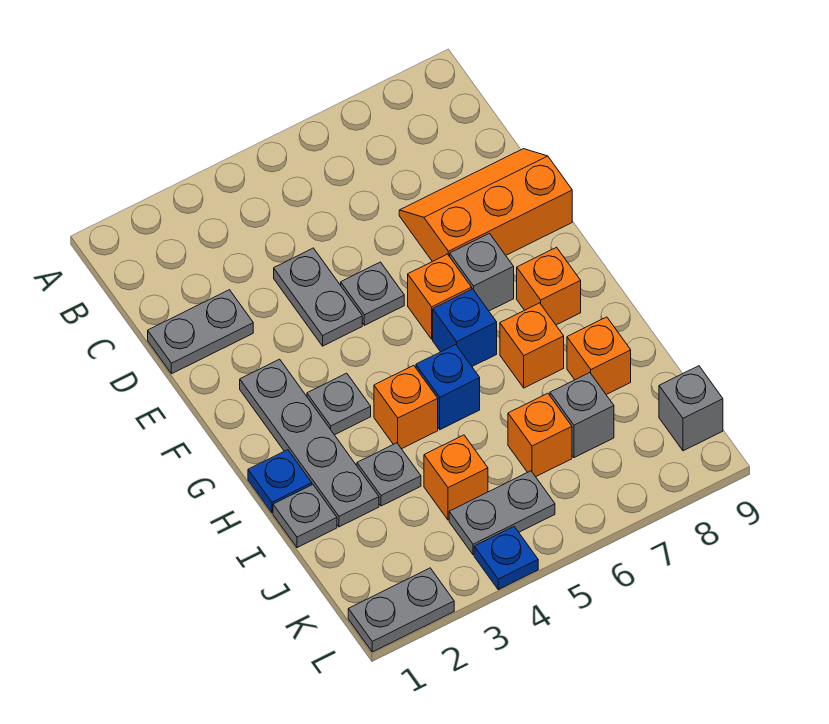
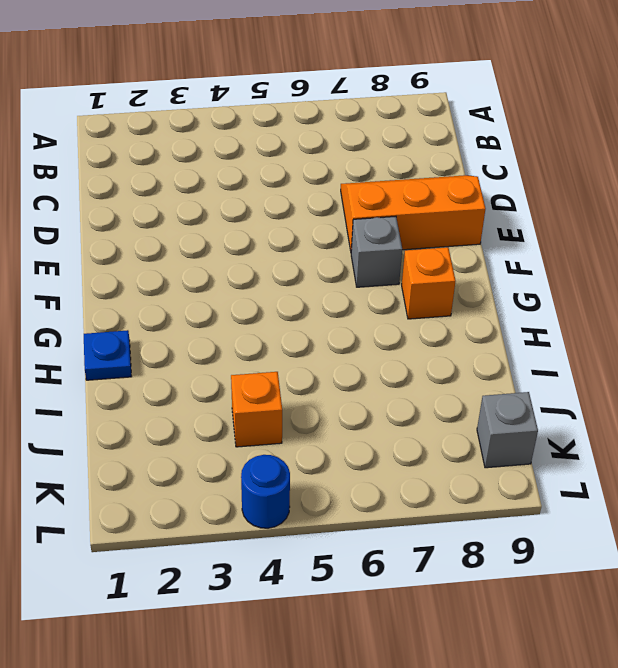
blue round brick L4 level 1 -> blue plate L4 level 1
none -> grey plate D1:D2 level 1
none -> grey plate D4:E4 level 1
none -> grey plate E5 level 1

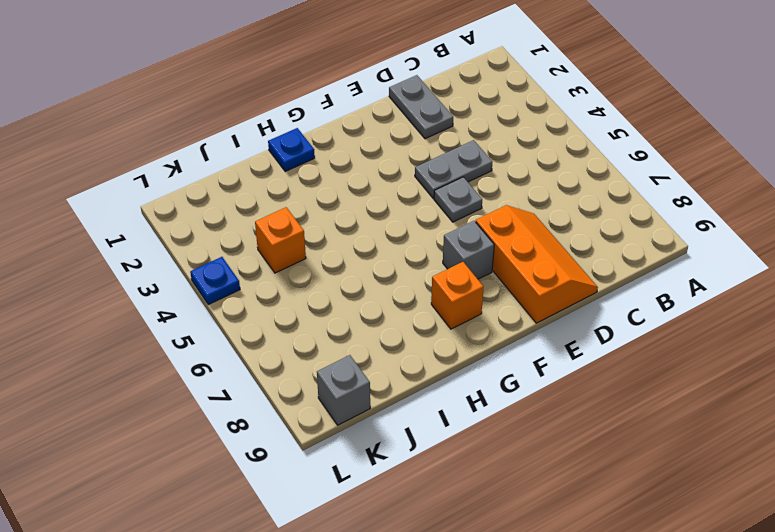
none -> grey plate F2:I2 level 1
none -> orange brick F6 level 1
none -> grey plate G3 level 1

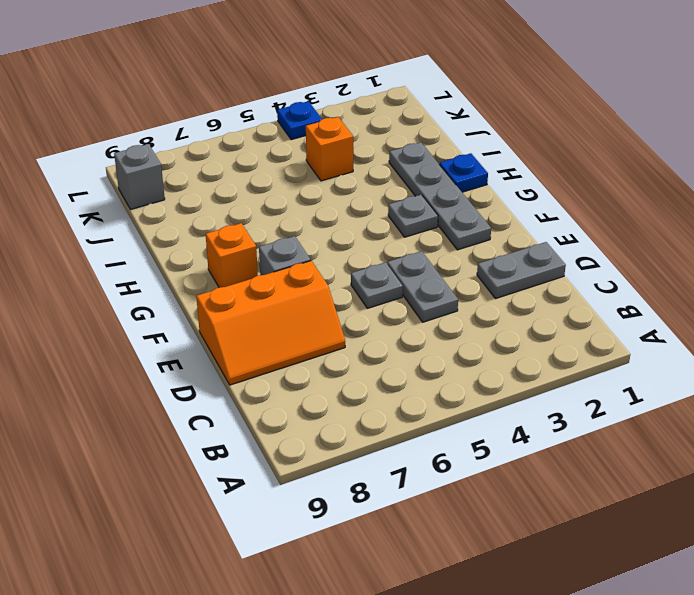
none -> orange brick F6 level 1
none -> blue brick G6 level 1
none -> orange brick H4 level 1

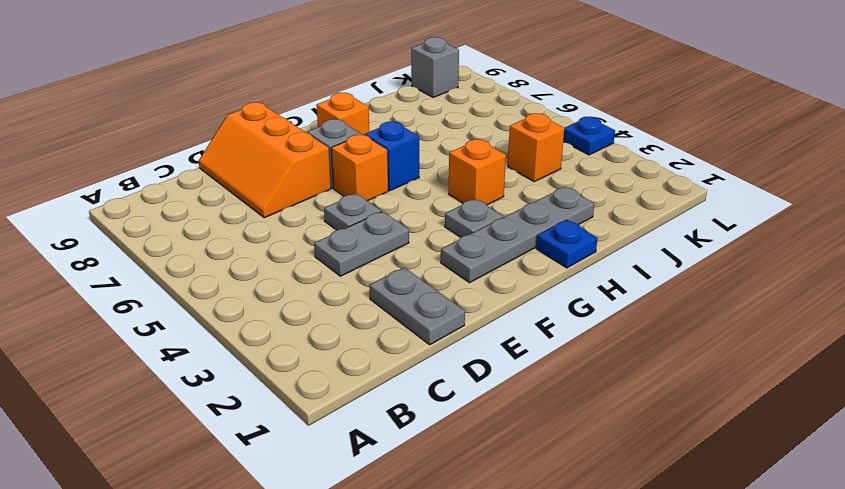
none -> blue brick H5 level 1
none -> orange brick H7 level 1
none -> grey plate I1 level 1

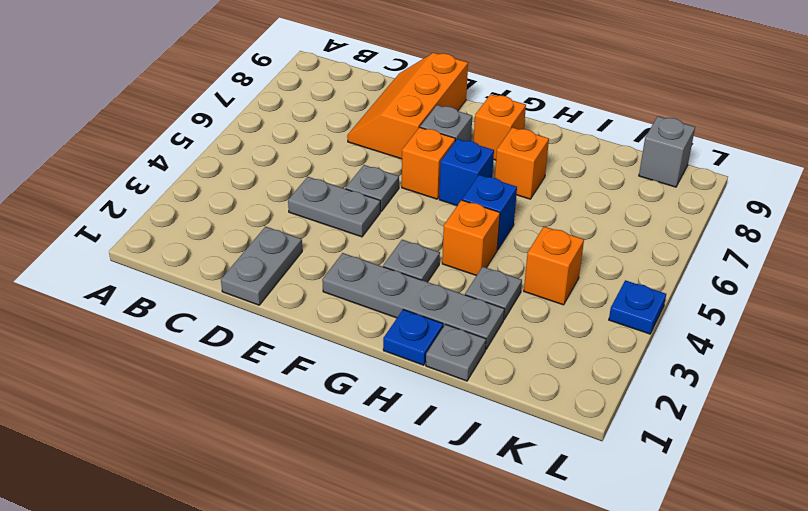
none -> orange brick I8 level 1
none -> orange brick J6 level 1
none -> grey brick J7 level 1

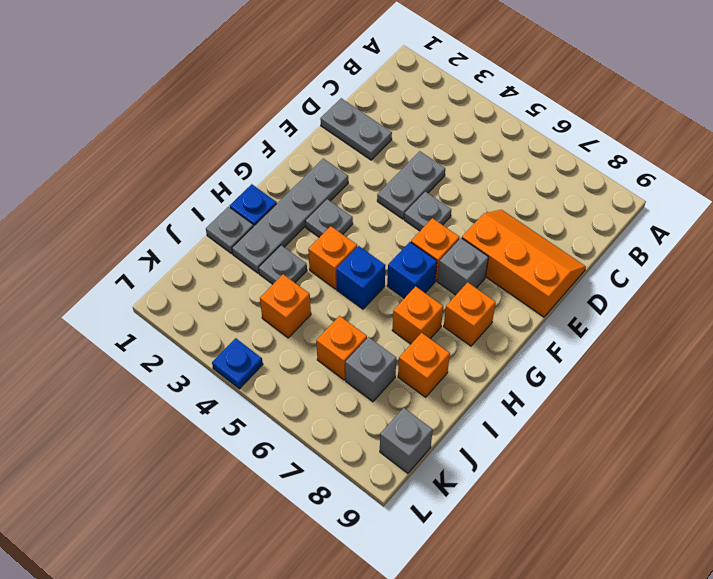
none -> grey plate K4:K5 level 1
none -> grey plate L1:L2 level 1

